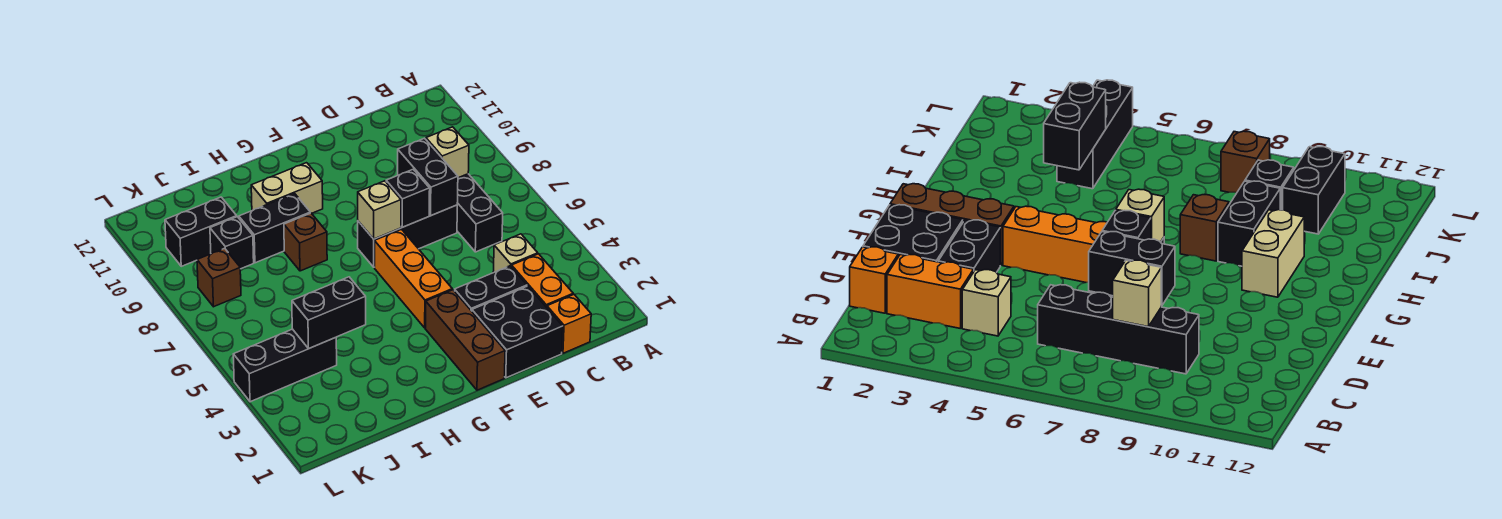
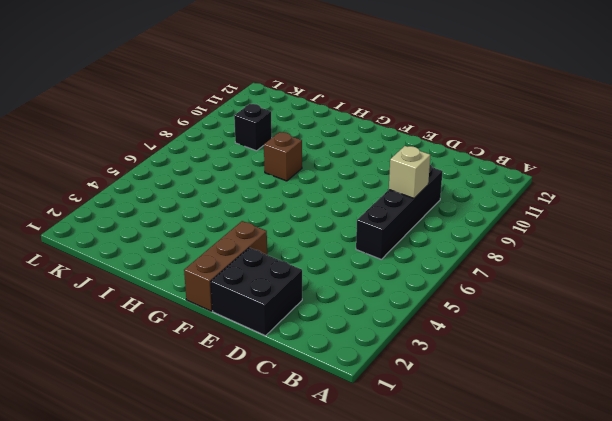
none -> orange brick C1 level 1
none -> orange brick C2:C3 level 1
none -> tan brick C4 level 1

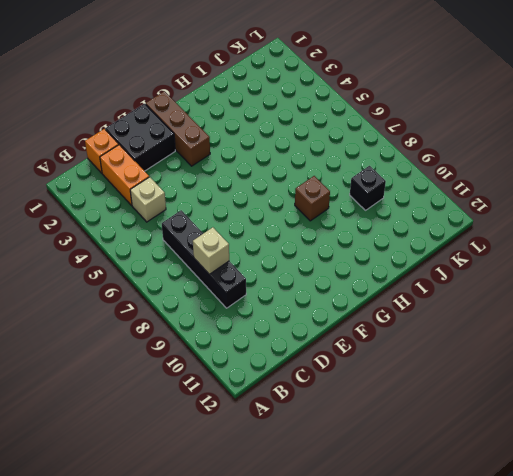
none -> black brick D3:E3 level 1
none -> black brick D7:F7 level 1
none -> orange brick F4:F6 level 1

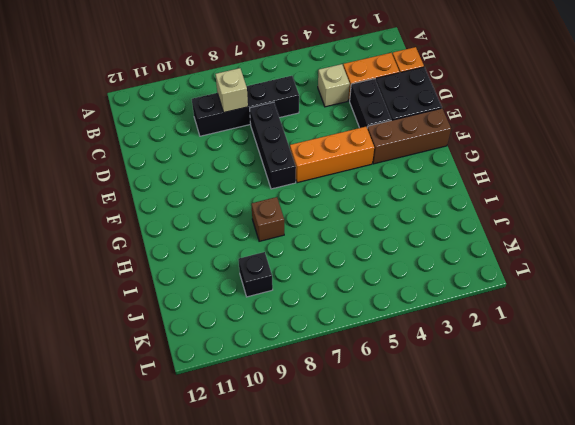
none -> tan brick G10:H10 level 1
none -> black brick H9:I9 level 1
none -> black brick J4:L4 level 1

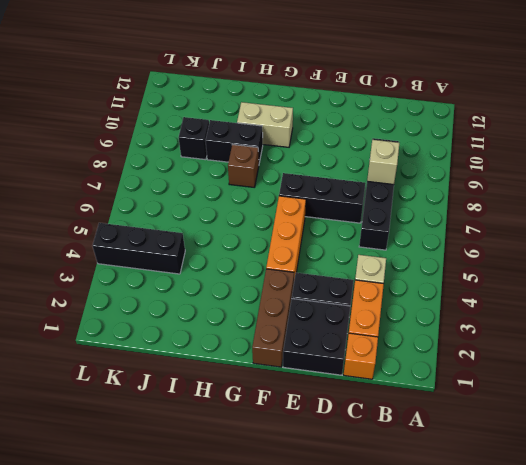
none -> black brick J10:K10 level 1
none -> brown brick K8 level 1
none -> black brick D7:D8 level 2

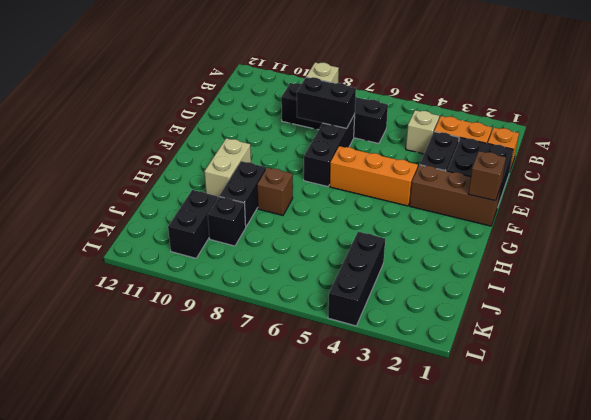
brown brick F1 level 2 -> brown brick K8 level 1
none -> black brick E7 level 2
none -> tan brick F7 level 2
none -> black brick I4:J4 level 2

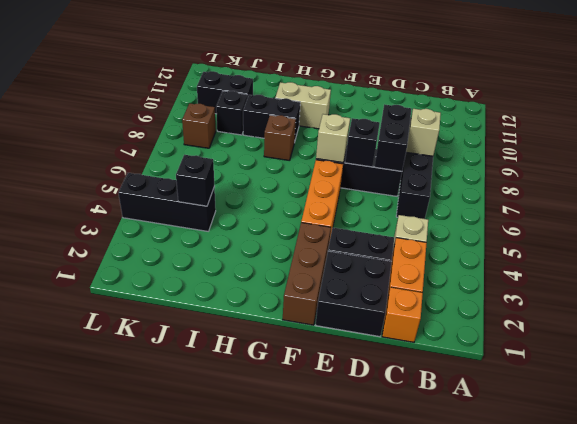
black brick J4 level 2 -> black brick I4:J4 level 2

